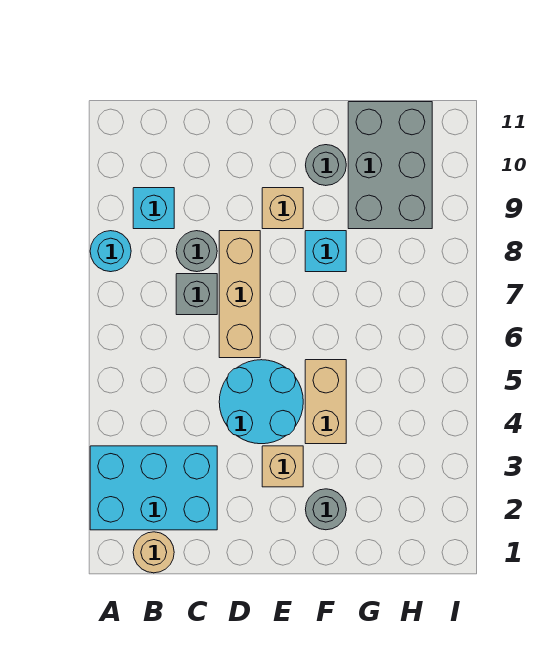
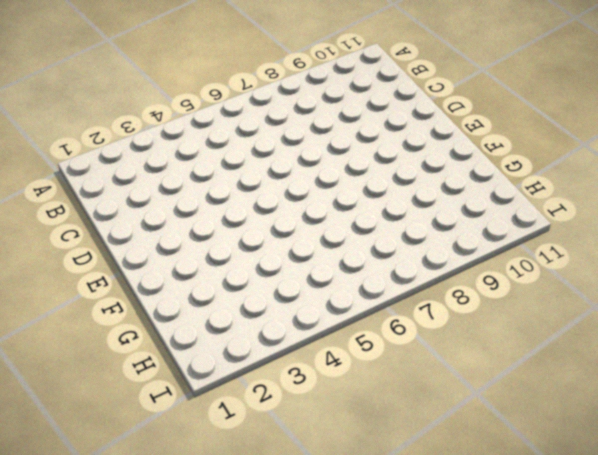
none -> cyan brick A2:C3 level 1
none -> cyan round brick A8 level 1
none -> tan round brick B1 level 1

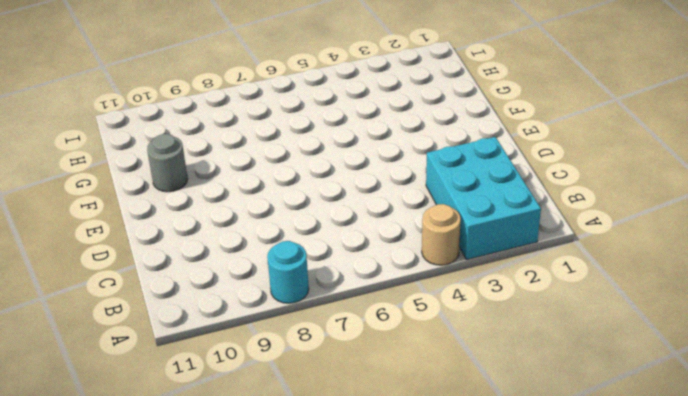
tan round brick A4 level 1 -> tan round brick B1 level 1
none -> cyan brick B9 level 1
none -> grey brick C7 level 1
none -> grey round brick C8 level 1

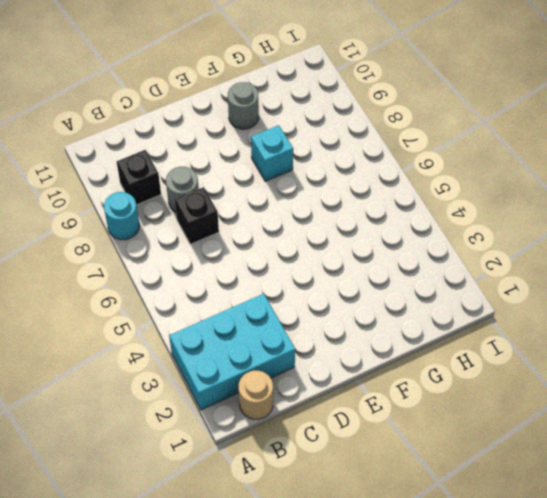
black brick B9 level 1 -> cyan brick B9 level 1
black brick C7 level 1 -> grey brick C7 level 1
none -> cyan round brick D4:E5 level 1
none -> tan brick D6:D8 level 1
none -> tan brick E3 level 1

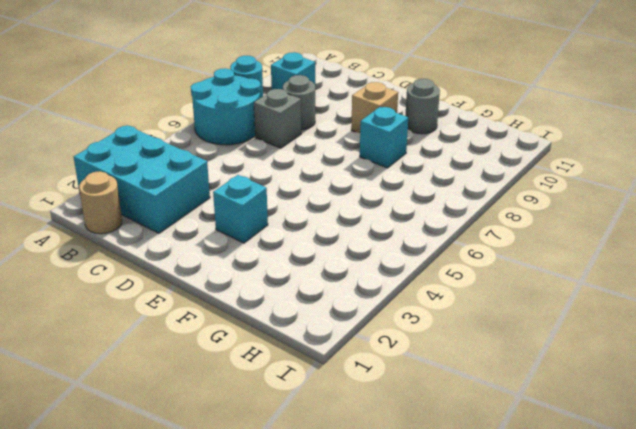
cyan round brick A6:B7 level 1 -> cyan round brick D4:E5 level 1
cyan brick E3 level 1 -> tan brick E3 level 1
none -> tan brick D6:D8 level 1
none -> grey round brick F2 level 1
none -> tan brick F4:F5 level 1

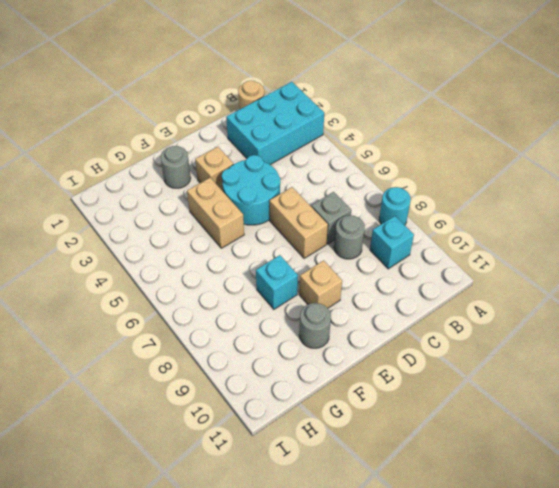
tan brick D6:D7 level 1 -> tan brick D6:D8 level 1
none -> grey brick G9:H11 level 1

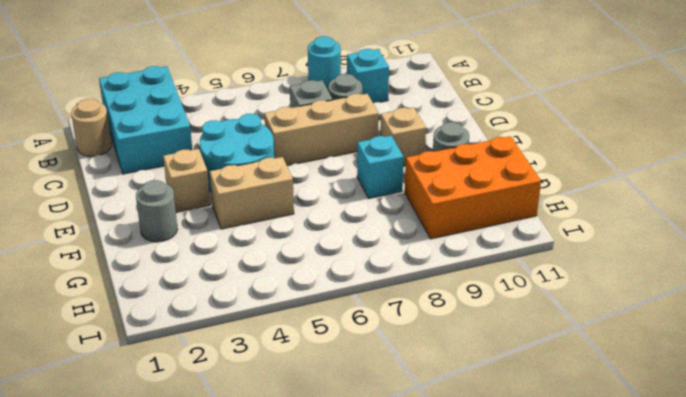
orange brick G9:H11 level 1 -> grey brick G9:H11 level 1

